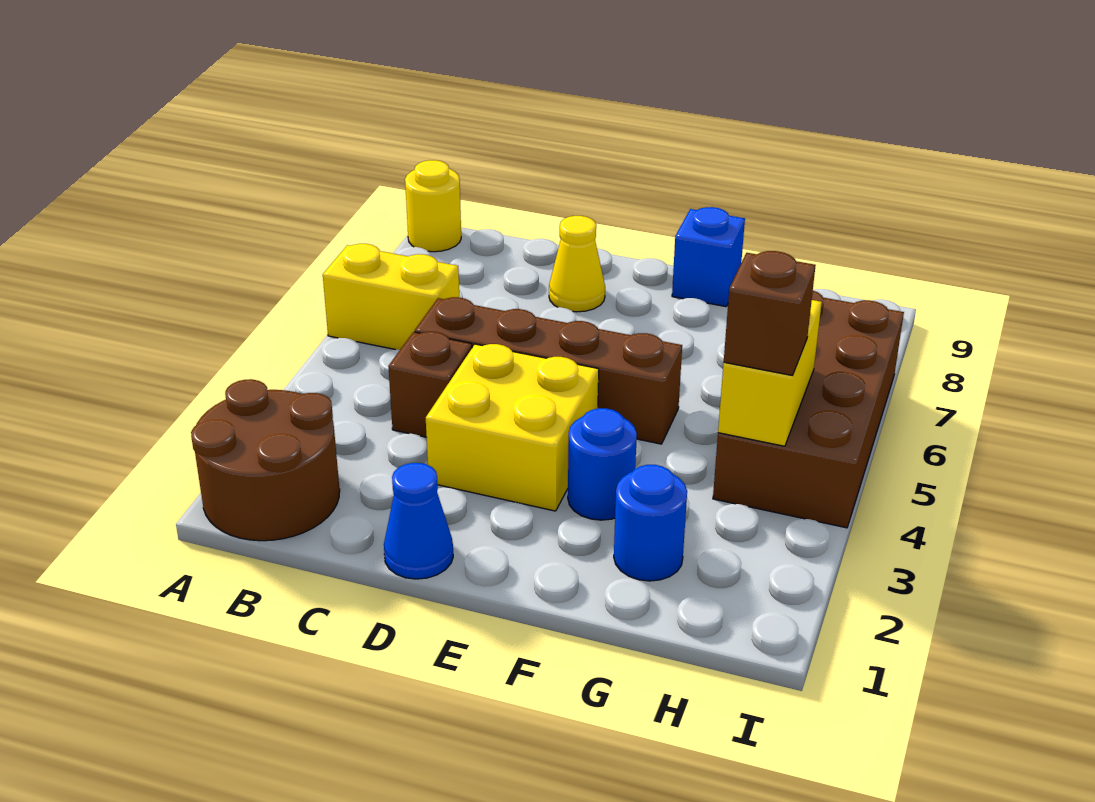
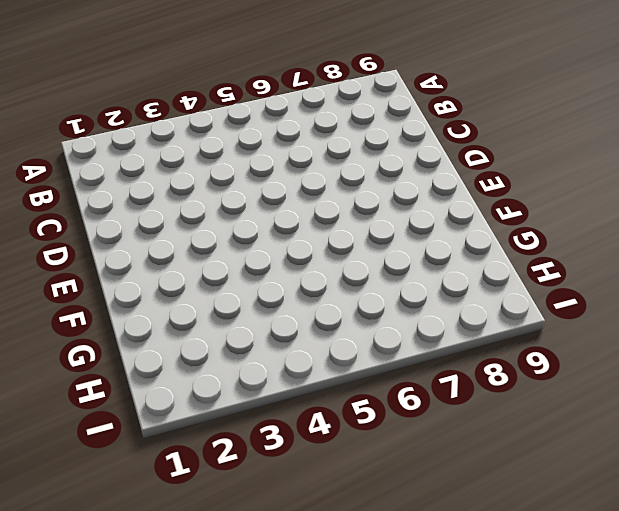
none -> brown round brick A1:B2 level 1
none -> yellow brick A6:B6 level 1
none -> yellow round brick A9 level 1

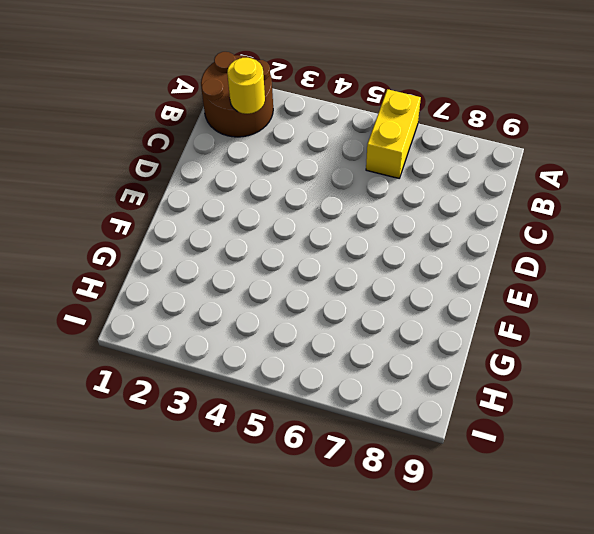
yellow round brick B2 level 2 -> yellow round brick A9 level 1
none -> brown brick C4 level 1
none -> brown brick C5:F5 level 1
none -> blue cone D1 level 1

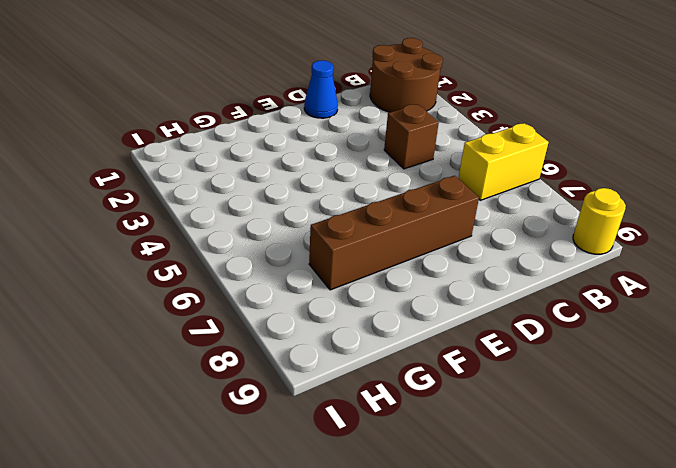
brown brick D7:G7 level 1 -> brown brick C5:F5 level 1
none -> yellow brick D3:E4 level 1
none -> yellow cone D8 level 1
none -> blue round brick F3 level 1

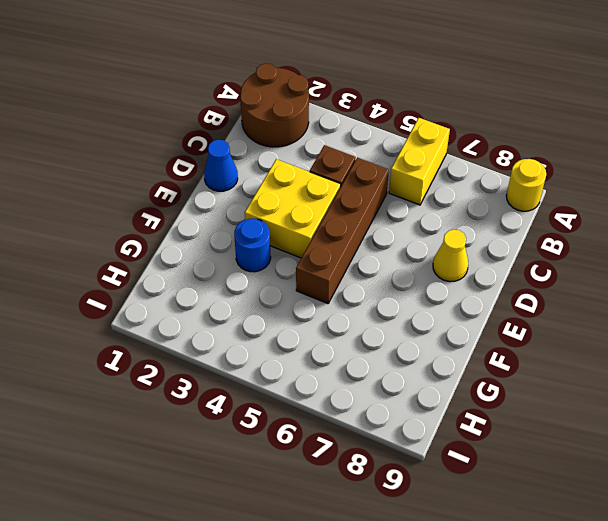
none -> blue brick F9 level 1
none -> blue round brick G2 level 1
none -> brown brick H4:I7 level 1

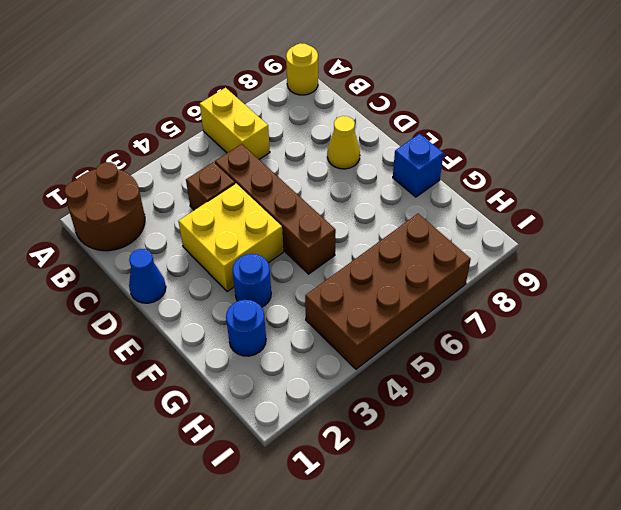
none -> yellow brick H4:H5 level 2
none -> brown brick H4 level 3

